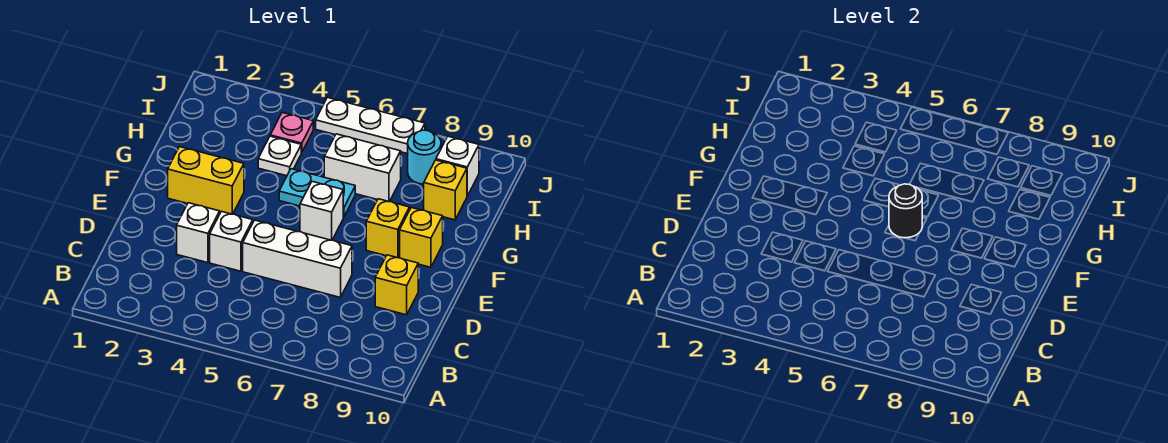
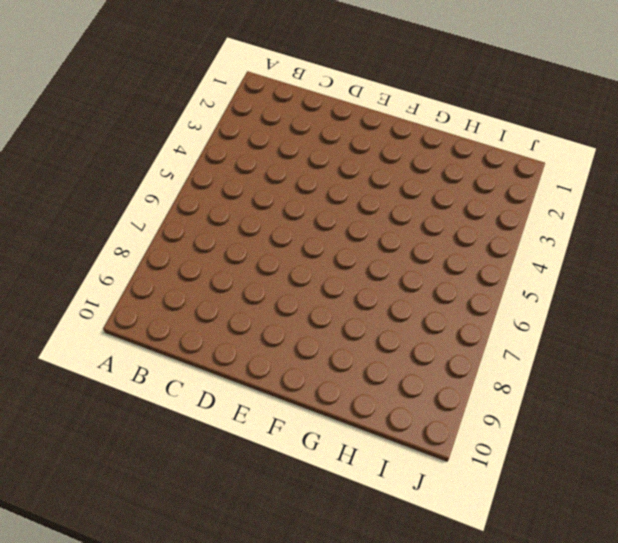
none -> white brick D3 level 1
none -> white brick D4 level 1
none -> white brick D5:D7 level 1

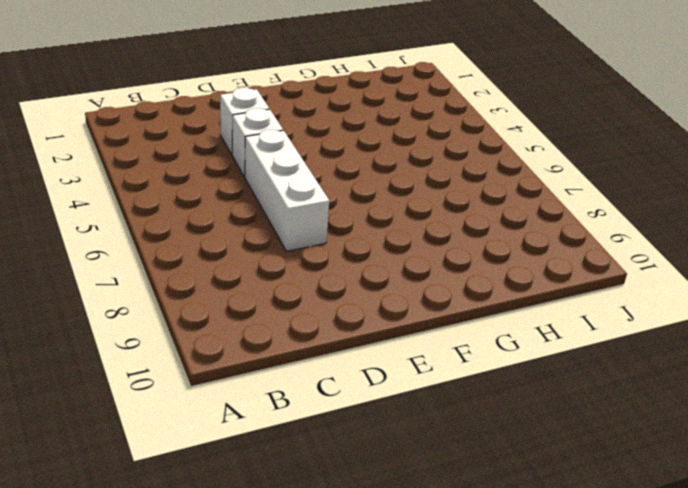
none -> yellow brick D9 level 1
none -> yellow brick F2:F3 level 1
none -> white brick F6 level 1

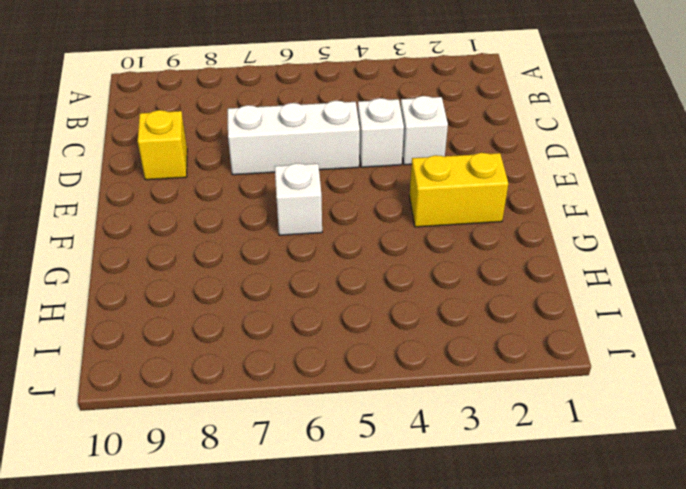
none -> yellow brick F8 level 1
none -> yellow brick F9 level 1
none -> cyan plate G5:G6 level 1

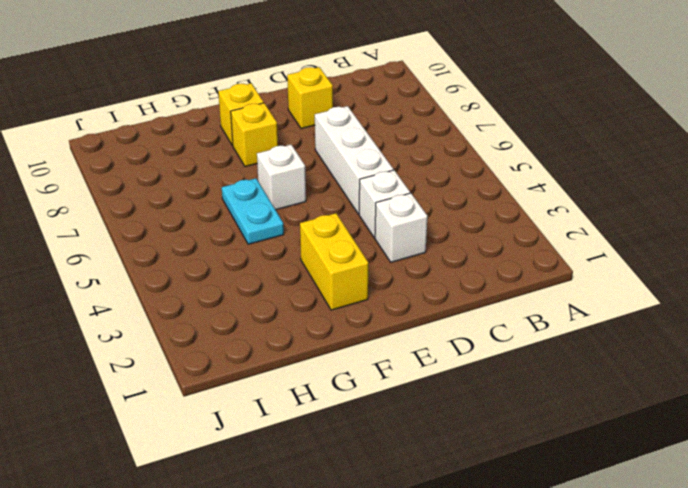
none -> white plate H4 level 1
none -> white brick H6:H7 level 1
none -> yellow brick H9 level 1

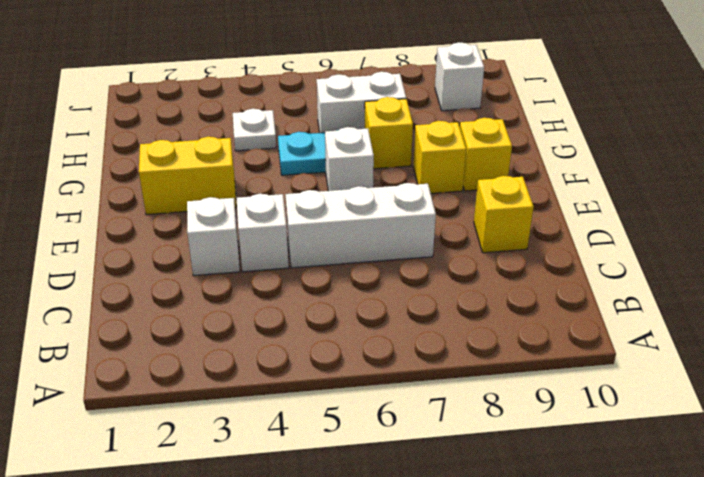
yellow brick G7 level 1 -> yellow brick H9 level 1
none -> pink plate I4 level 1
none -> cyan round brick I8 level 1
none -> white plate J5:J7 level 1

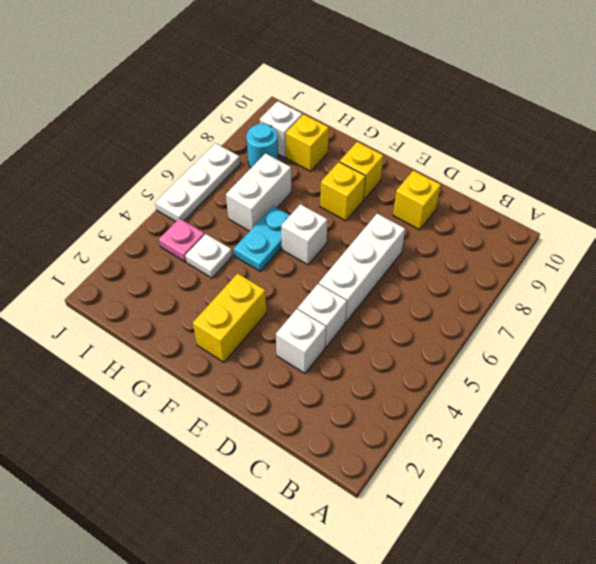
none -> black round brick F6 level 2

